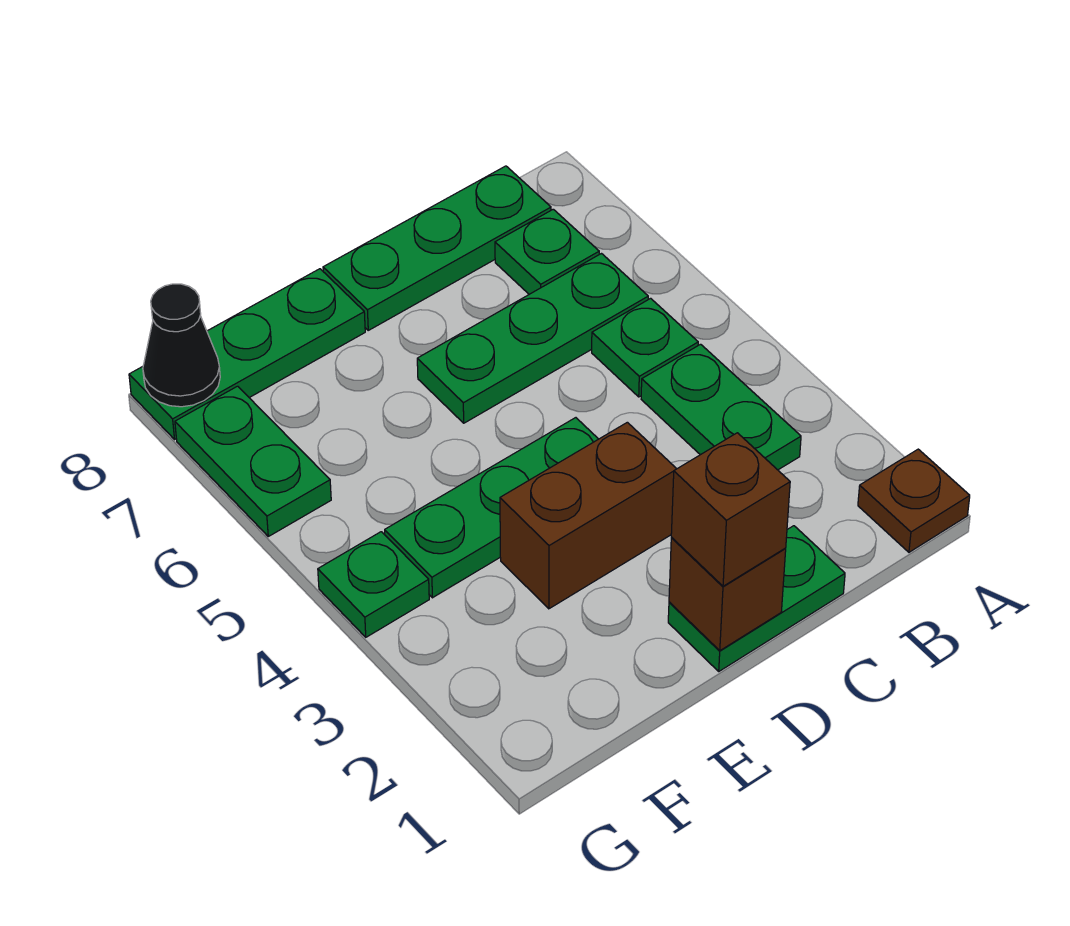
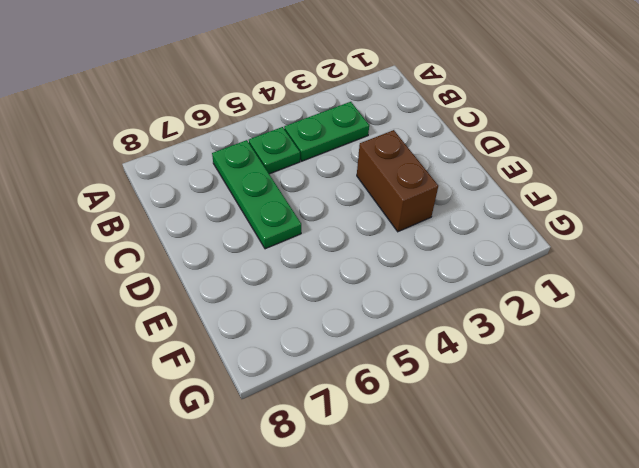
none -> brown plate A1 level 1
none -> green plate B7 level 1
none -> green plate B8:D8 level 1

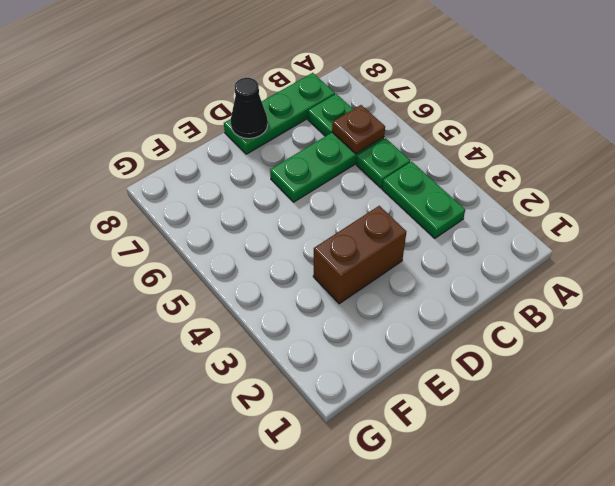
brown plate B6 level 2 -> brown plate A1 level 1
black cone D8 level 2 -> black cone G8 level 2
none -> green plate C1:D1 level 1
none -> green plate D4:F4 level 1
none -> green plate E8:G8 level 1

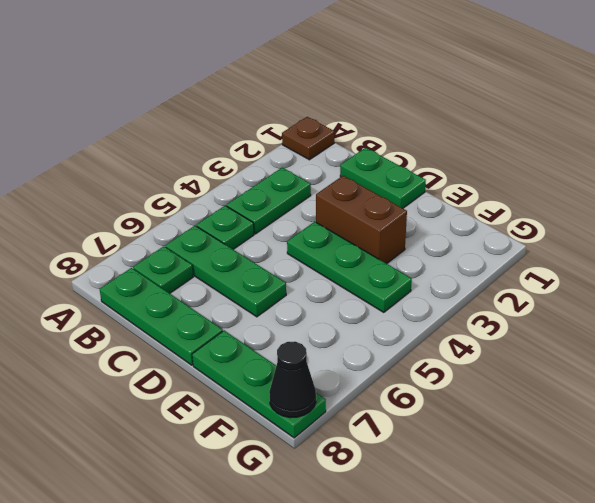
none -> green plate G4 level 1
none -> green plate G6:G7 level 1
none -> brown brick D1 level 2

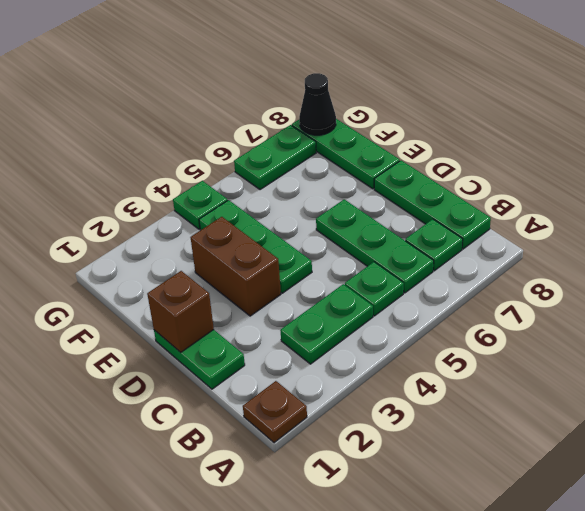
none -> brown brick D1 level 3

